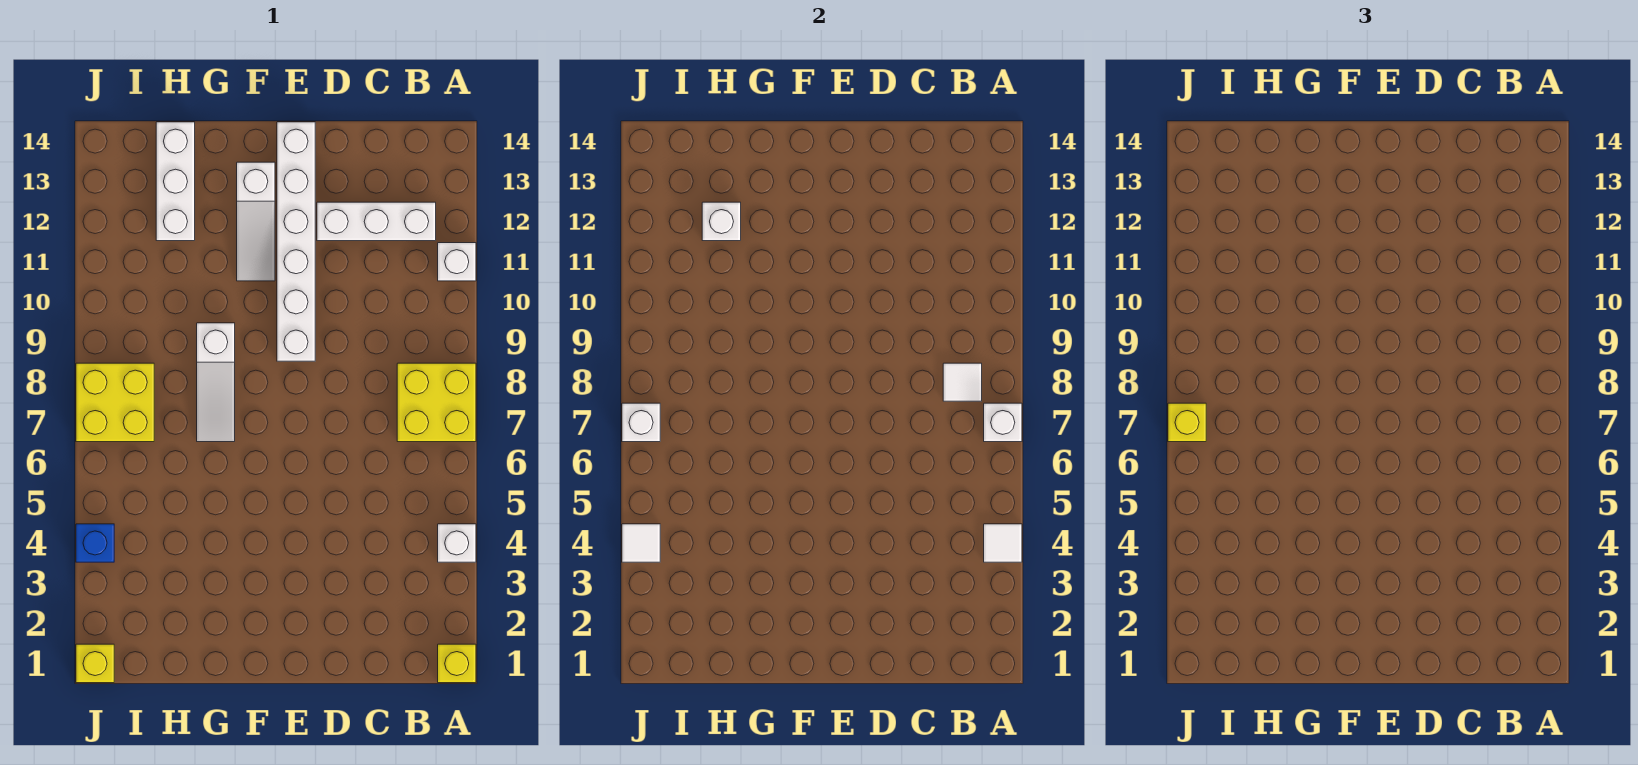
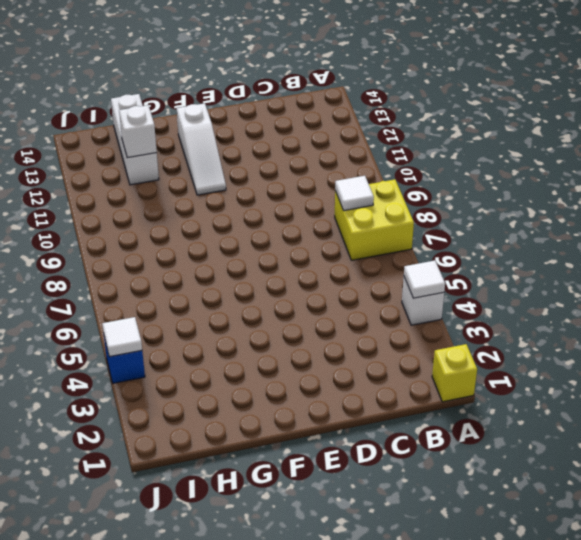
none -> white brick A11 level 1
none -> white brick B12:D12 level 1
none -> white brick E9:E14 level 1

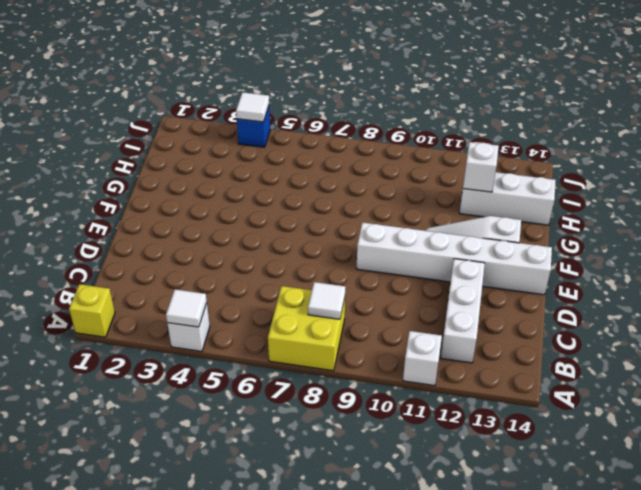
none -> white slope G7:G9 level 1 top 9
none -> yellow brick I7:J8 level 1
none -> yellow brick J1 level 1

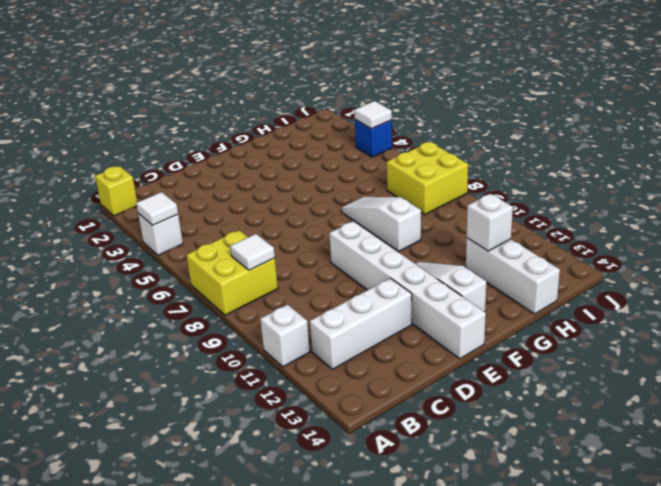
none -> yellow brick J1 level 1
none -> white brick A7 level 2
none -> white brick J7 level 2

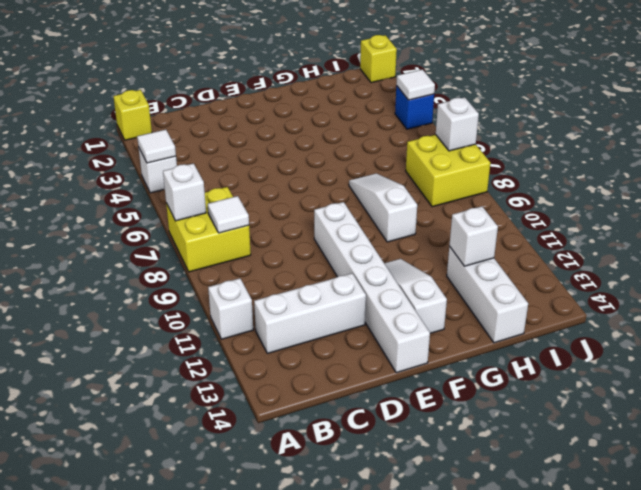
none -> yellow brick J7 level 3

